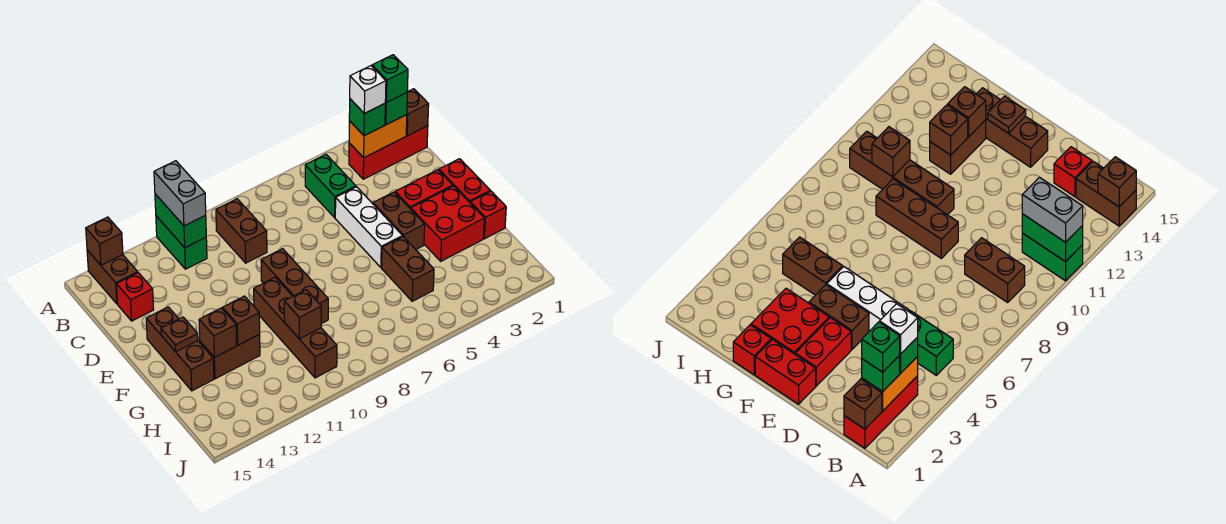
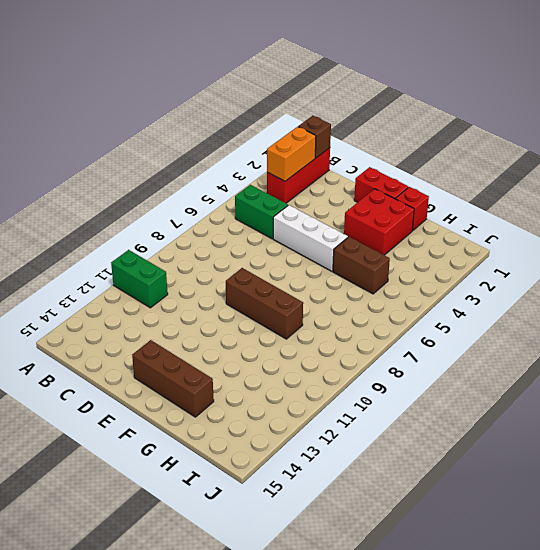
none -> brown brick A14:B14 level 1
none -> brown brick B9:C9 level 1
none -> red brick C14 level 1
none -> red brick E2:E3 level 1

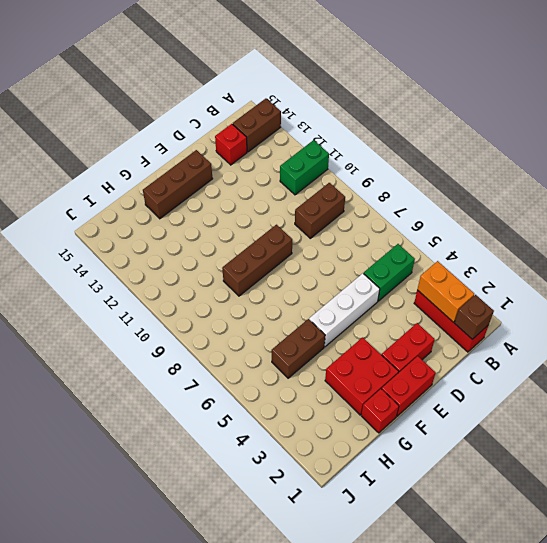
red brick D2:E2 level 1 -> red brick E2:E3 level 1
none -> brown brick E4:F4 level 1
none -> brown brick F10:I10 level 1
none -> brown brick G12:G13 level 1
none -> green brick A11:B11 level 2

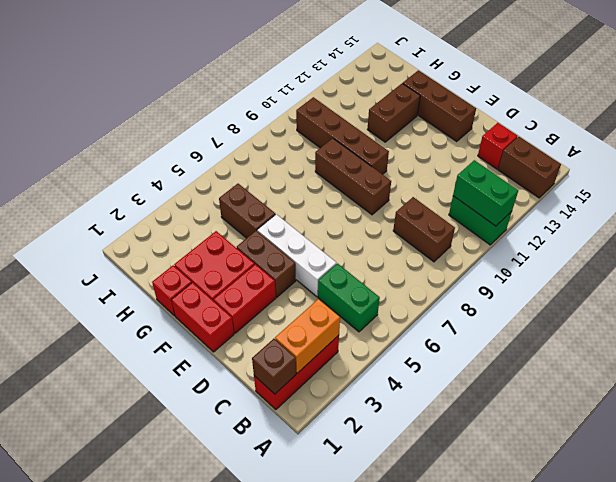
none -> brown brick A14 level 2
none -> brown plate F14 level 2
none -> brown brick G12 level 2
none -> brown brick G13 level 2

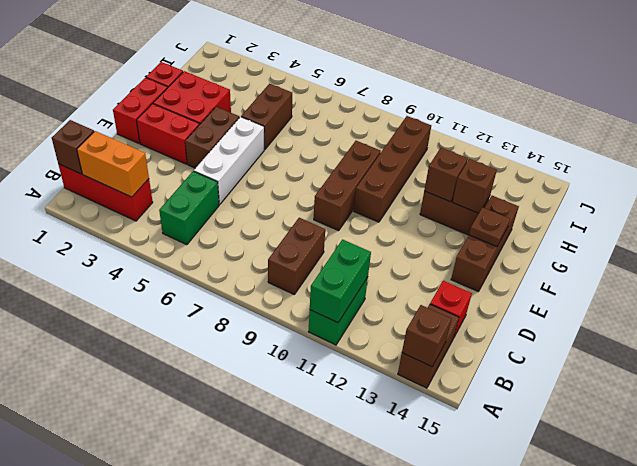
none -> brown brick H10 level 2
none -> grey brick A11:B11 level 3
none -> green brick B2 level 3
none -> green brick B3 level 3

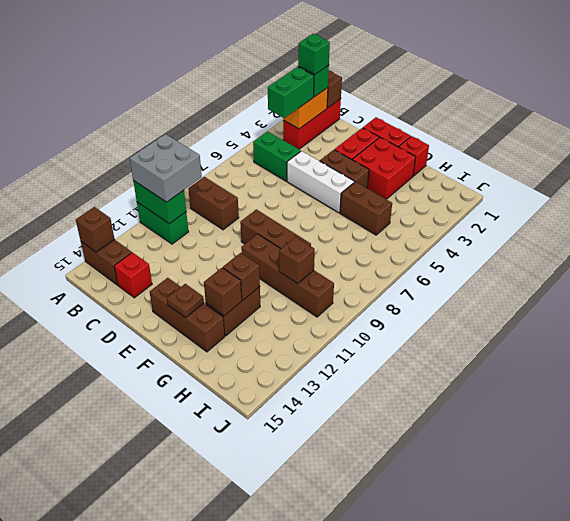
grey brick A10:B11 level 3 -> grey brick A11:B11 level 3
green brick B3:B4 level 3 -> green brick B3 level 3
none -> white brick B3 level 4

